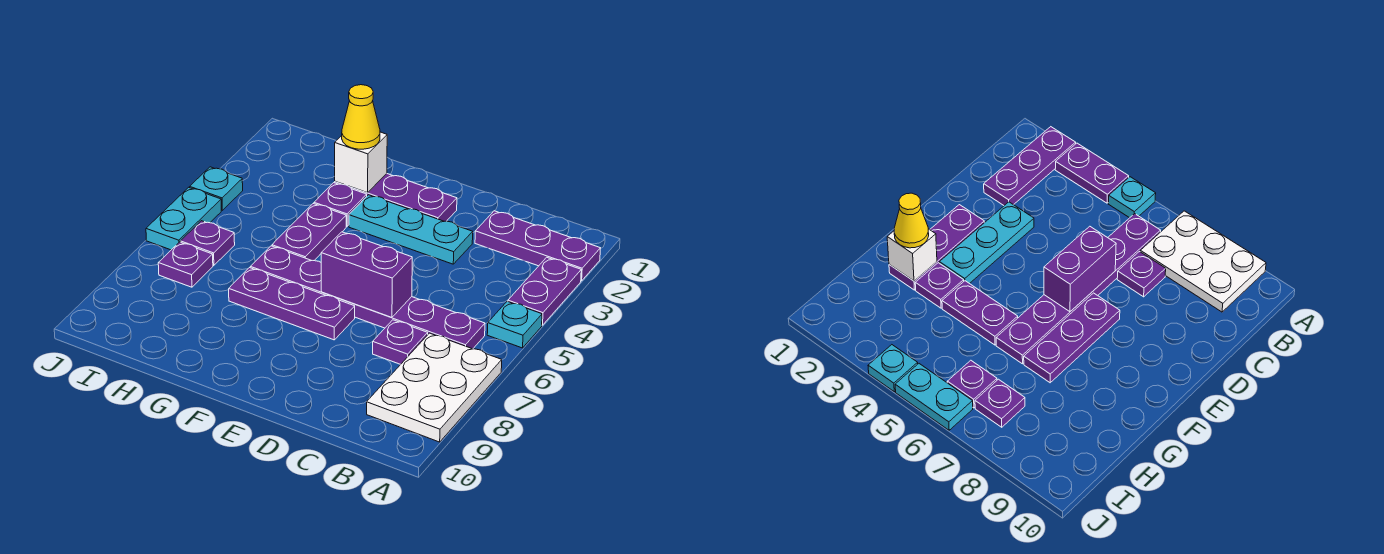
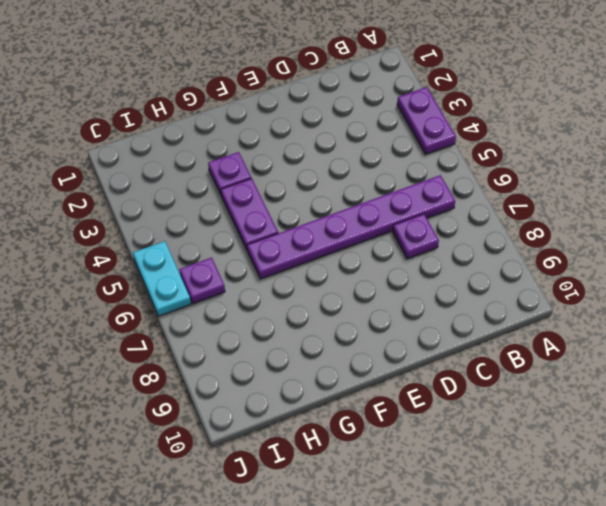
none -> purple plate A2:C2 level 1
none -> cyan plate A5 level 1
none -> white plate A7:B9 level 1

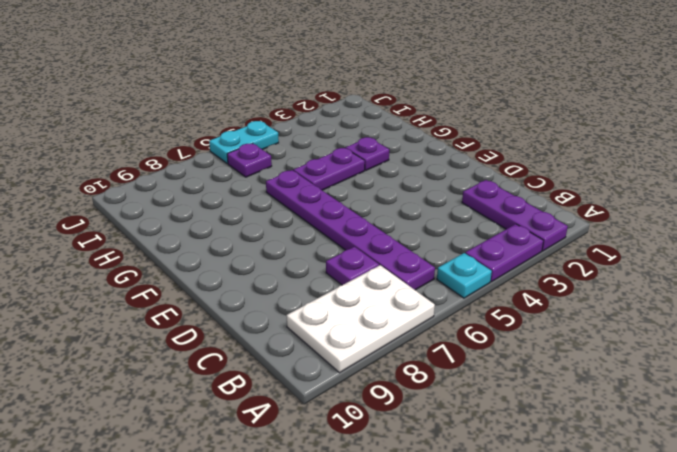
none -> cyan plate D3:F3 level 1
none -> purple plate E2:G2 level 1
none -> purple plate E7:G7 level 1

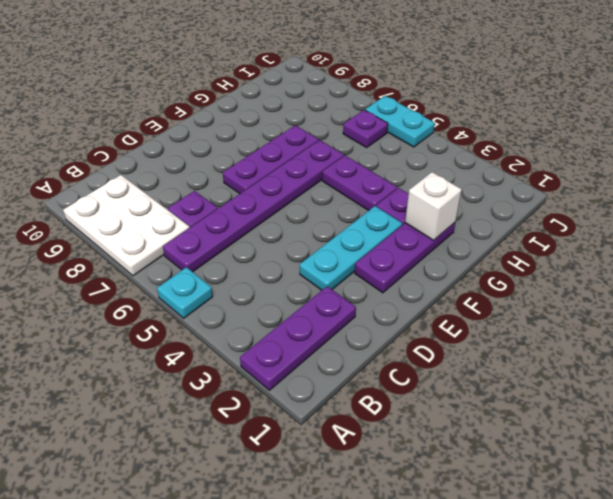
none -> purple plate A3:A4 level 1
none -> purple plate I7 level 1
none -> cyan plate J4 level 1

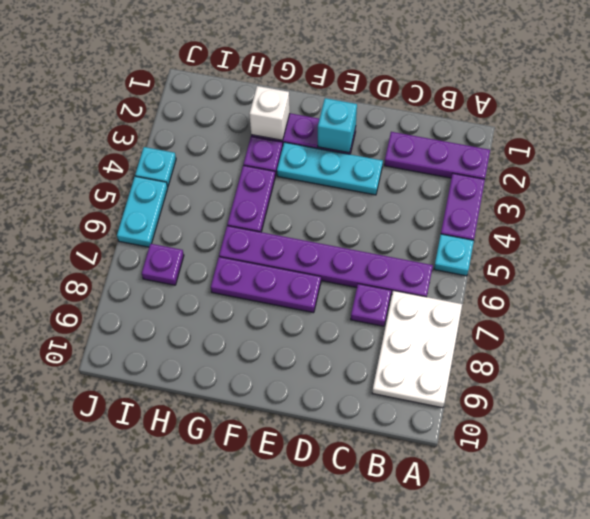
cyan brick E2 level 2 -> none
none -> purple plate I6 level 1
none -> purple brick D6:E6 level 2
none -> yellow cone G2 level 3

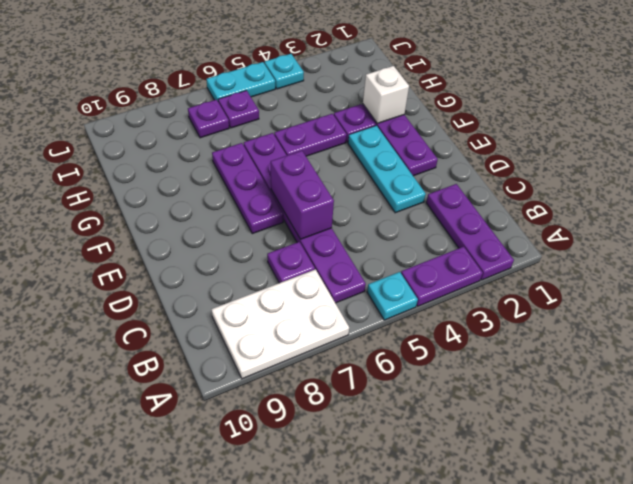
none -> yellow cone G2 level 3

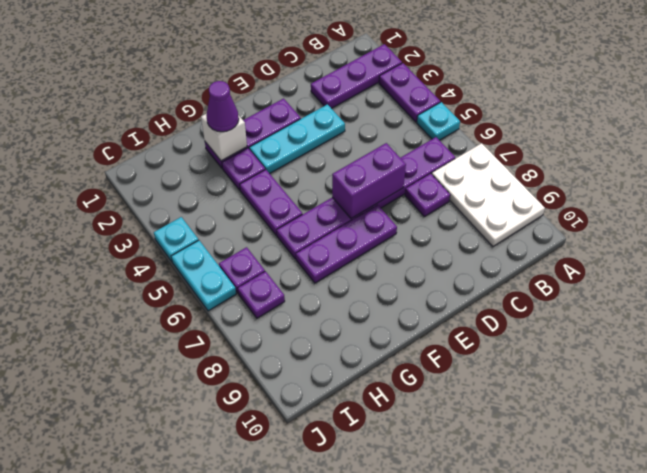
purple cone G2 level 3 -> yellow cone G2 level 3

